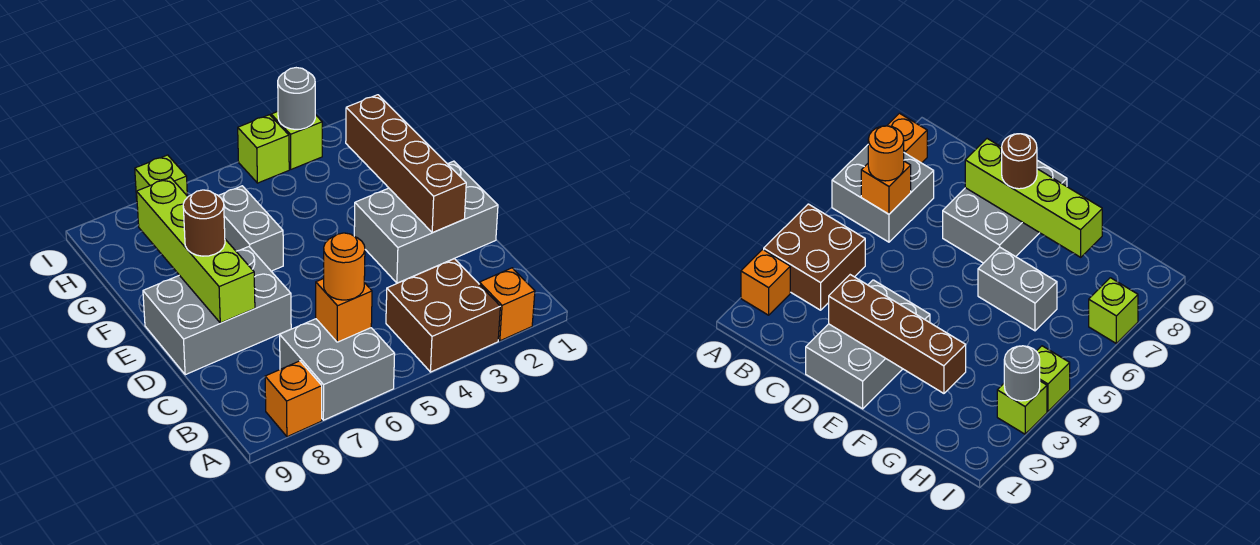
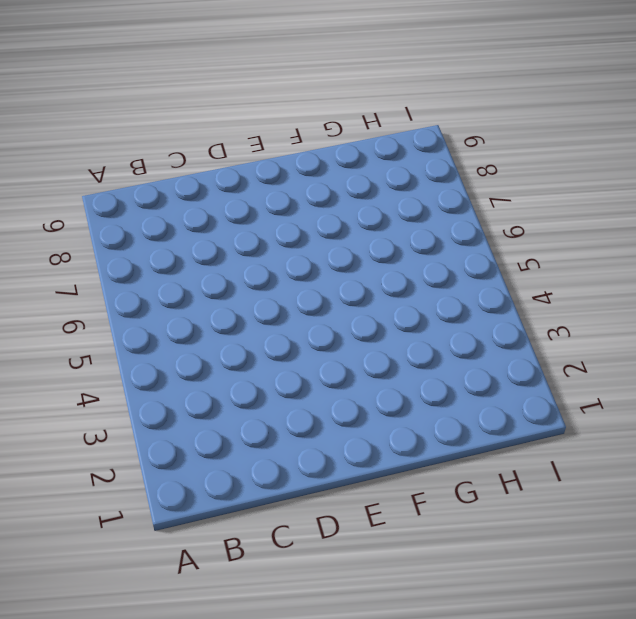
none -> orange brick A2 level 1
none -> brown brick A3:B4 level 1
none -> grey brick A6:B7 level 1

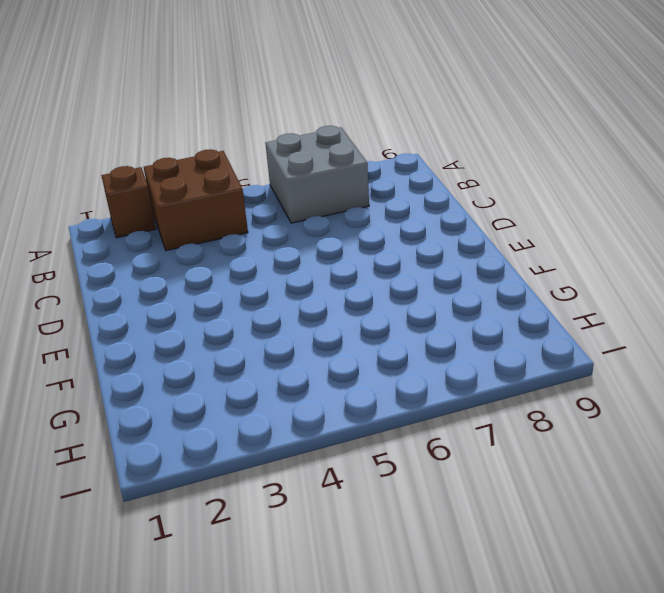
brown brick A2 level 1 -> orange brick A2 level 1
none -> orange brick A8 level 1
none -> grey brick D1:E3 level 1
none -> grey brick D7:E9 level 1

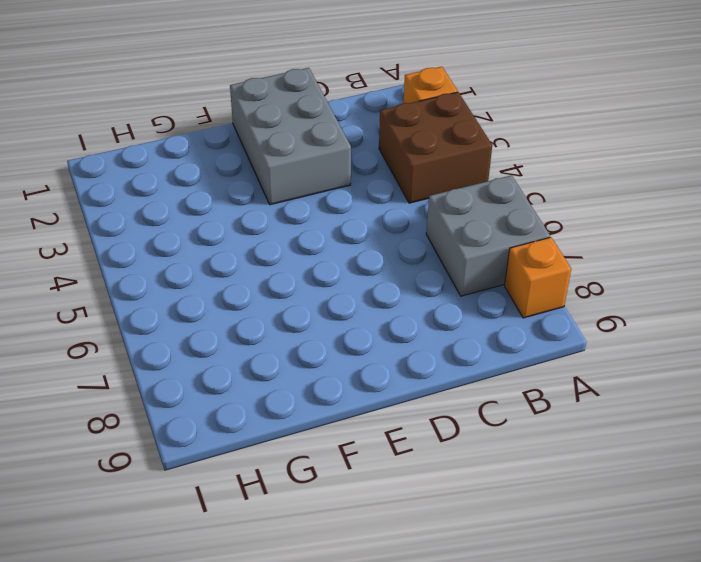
none -> grey brick D7:E9 level 1
none -> grey brick F6:G6 level 1
none -> lime brick I3 level 1

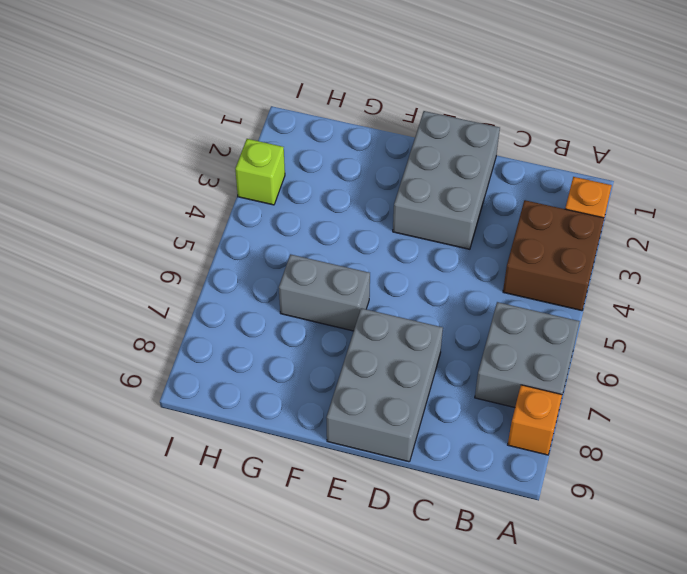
none -> lime brick I4 level 1
none -> lime brick I7 level 1
none -> orange brick B6 level 2

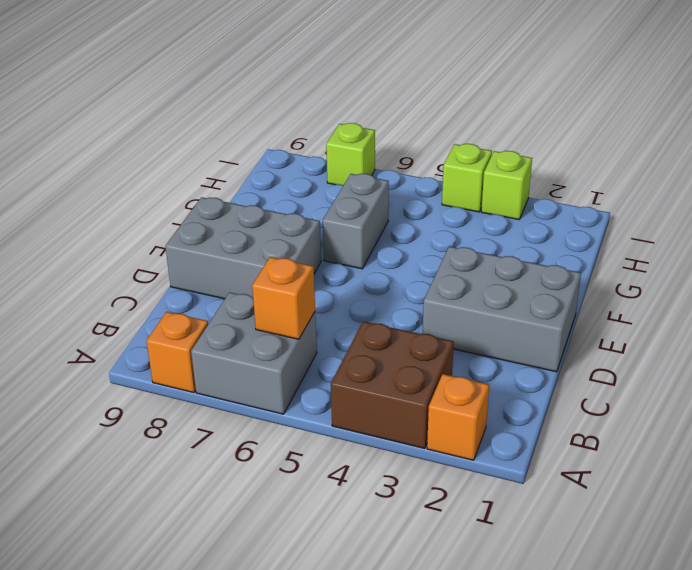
none -> brown brick D2:G2 level 2
none -> lime brick D8:G8 level 2
none -> grey round brick I3 level 2

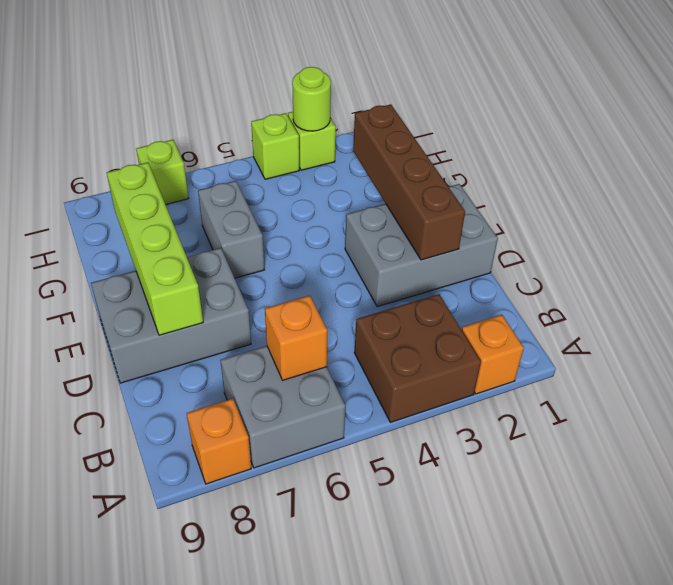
lime round brick I3 level 2 -> grey round brick I3 level 2
none -> orange round brick B6 level 3
none -> brown round brick E8 level 3

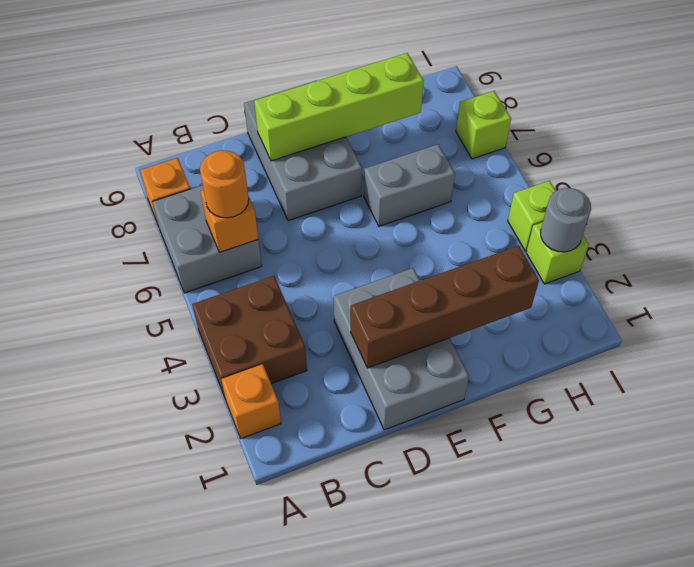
none -> brown round brick E8 level 3

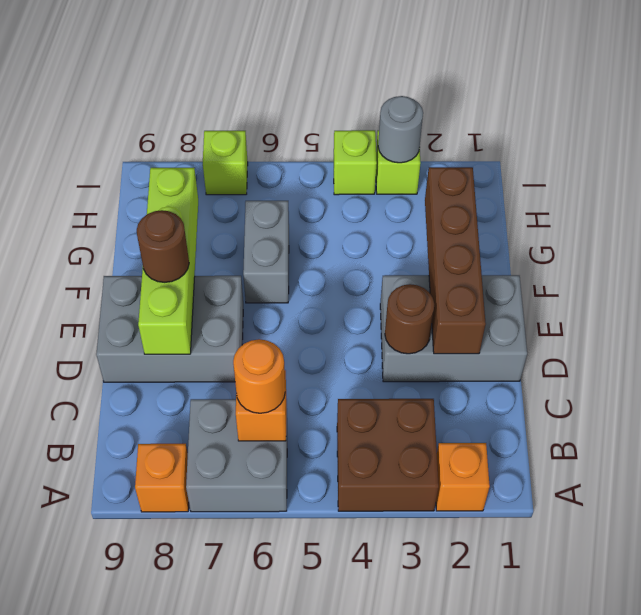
brown round brick D3 level 2 -> none

